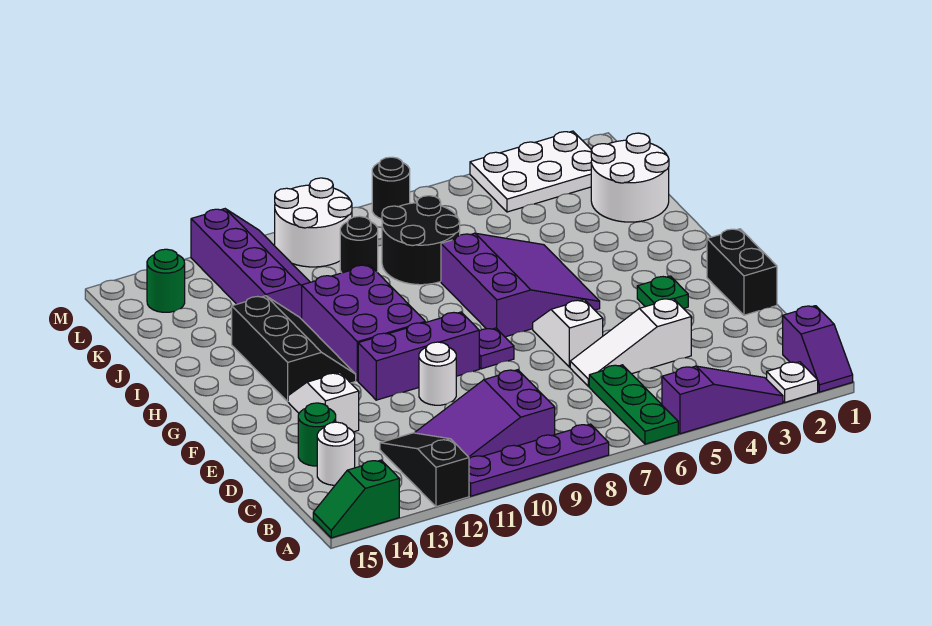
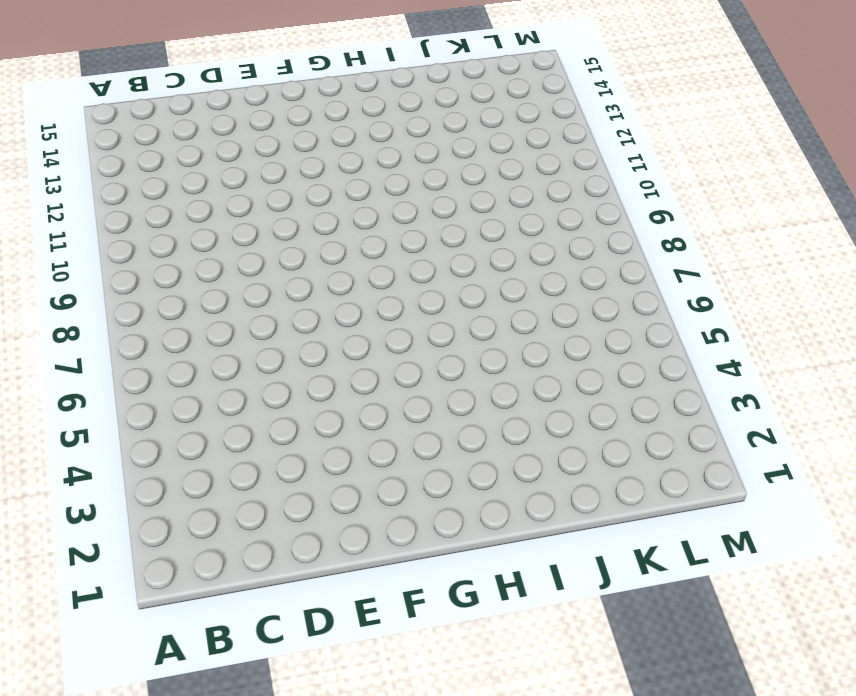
none -> purple slope A1:B1 level 1 top B
none -> white plate A2 level 1
none -> purple slope A3:A5 level 1 top 5

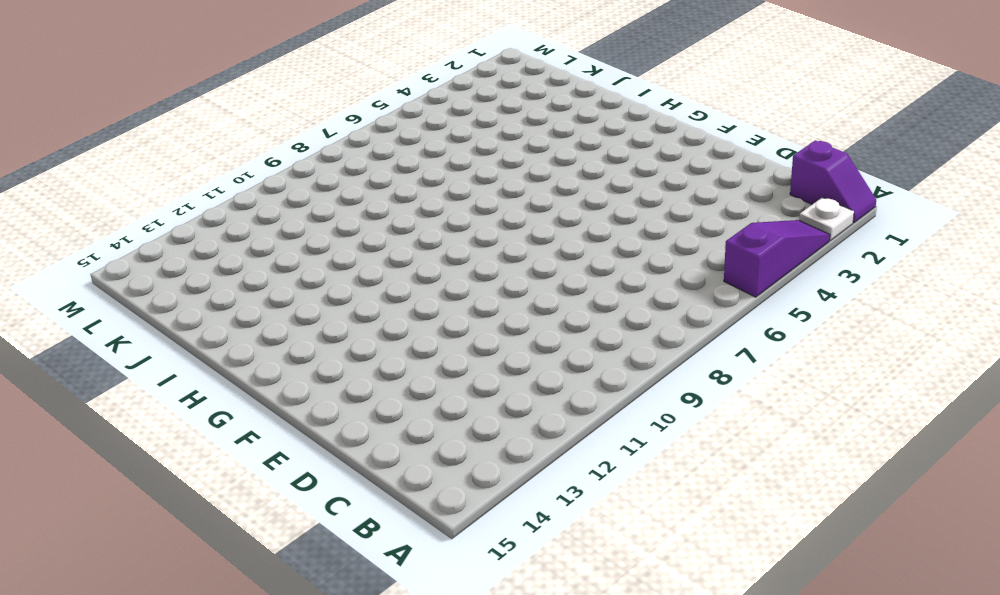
none -> green plate A6:C6 level 1
none -> purple plate A8:A11 level 1
none -> black slope A12:C12 level 1 top A

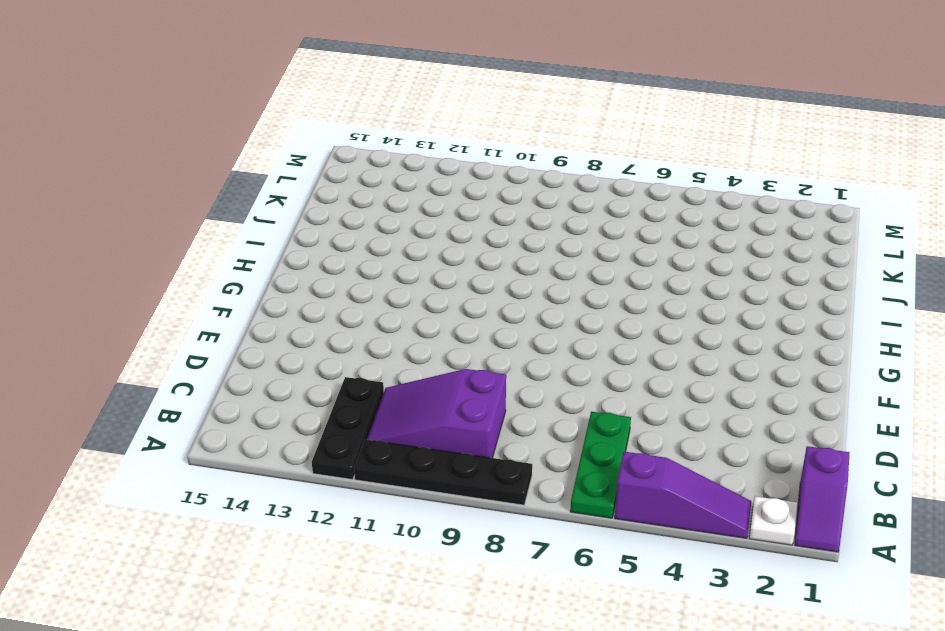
black plate A8:A11 level 1 -> purple plate A8:A11 level 1
black plate A12:C12 level 1 -> black slope A12:C12 level 1 top A
none -> green slope A14:A15 level 1 top 14
none -> white round brick C14 level 1
none -> white slope D4:D6 level 1 top 4

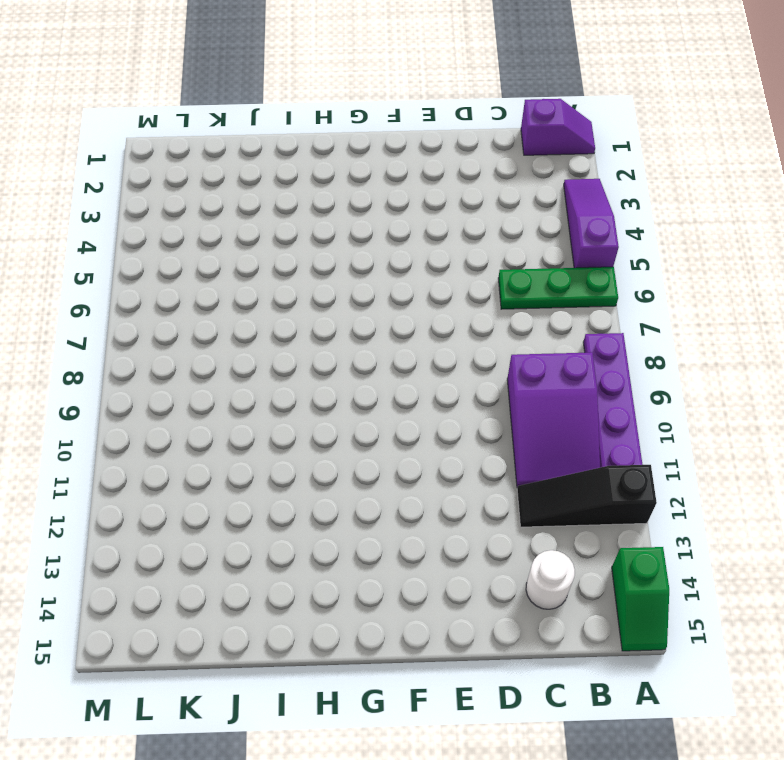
none -> white plate A2 level 1
none -> white slope D4:D6 level 1 top 4
none -> green round brick D14 level 1

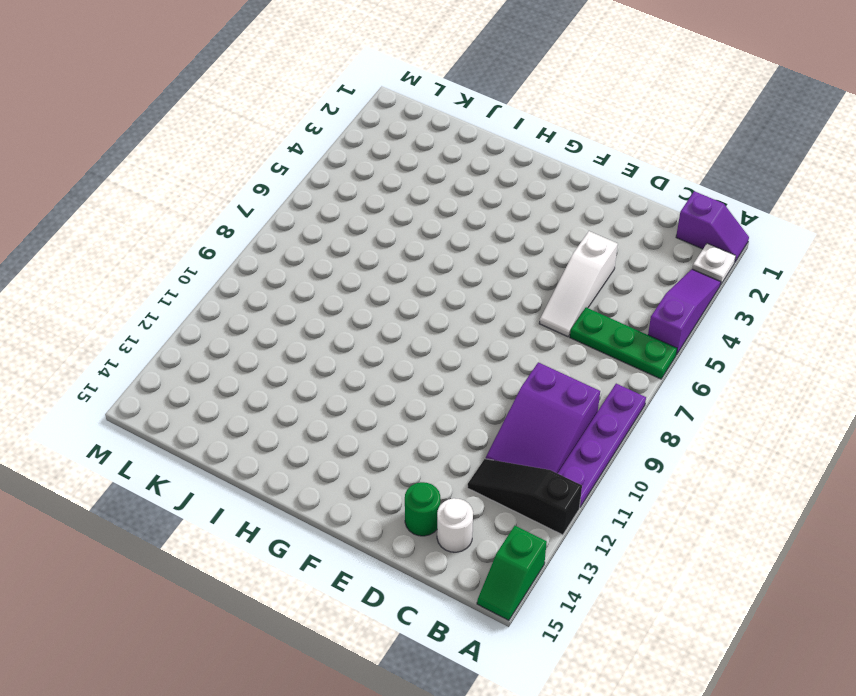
none -> black brick E1:F1 level 1
none -> white slope E6:F6 level 1 top E
none -> white round brick E10 level 1

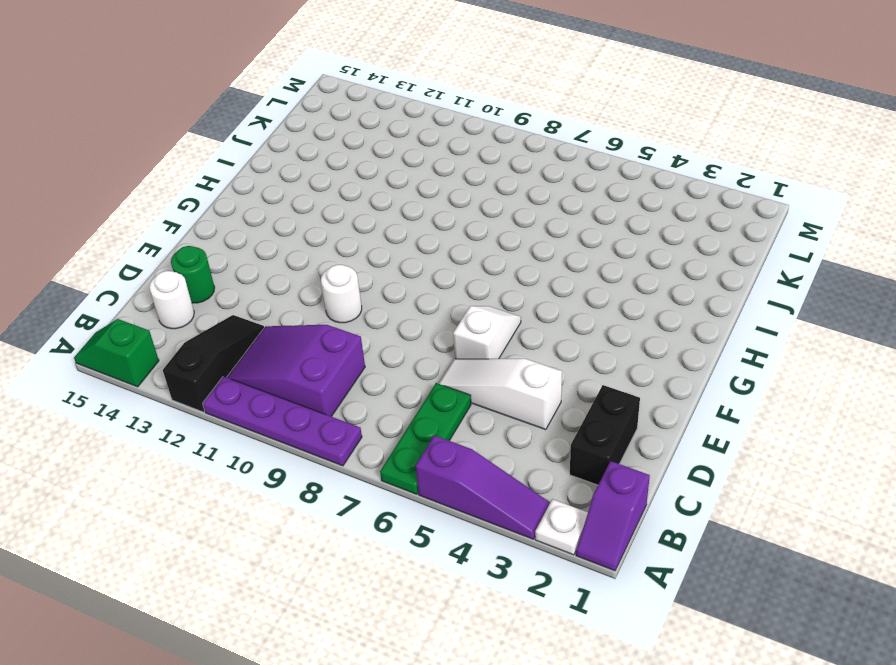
black brick C2:D2 level 1 -> black brick E1:F1 level 1
none -> white slope E13:F13 level 1 top E
none -> green plate F3 level 1
none -> purple plate F8 level 1

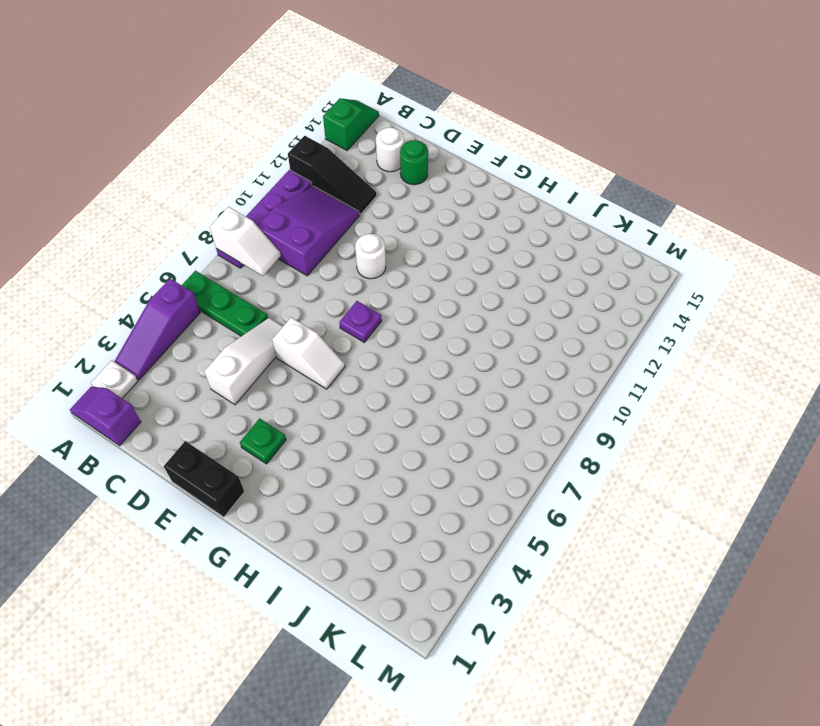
white slope A8:B8 level 2 top A -> white slope E13:F13 level 1 top E
none -> purple brick F9:F11 level 1
none -> purple slope G5:I7 level 1 top 7
none -> purple brick G10:I11 level 1

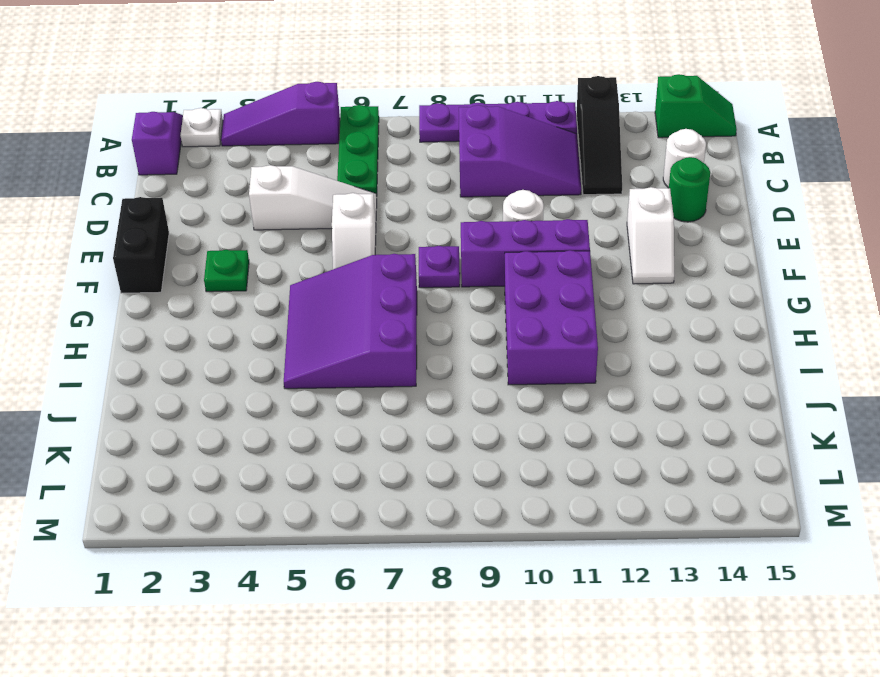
none -> black slope G12:I13 level 1 top 13
none -> white round brick J1:K2 level 1
none -> black round brick J7:K8 level 1

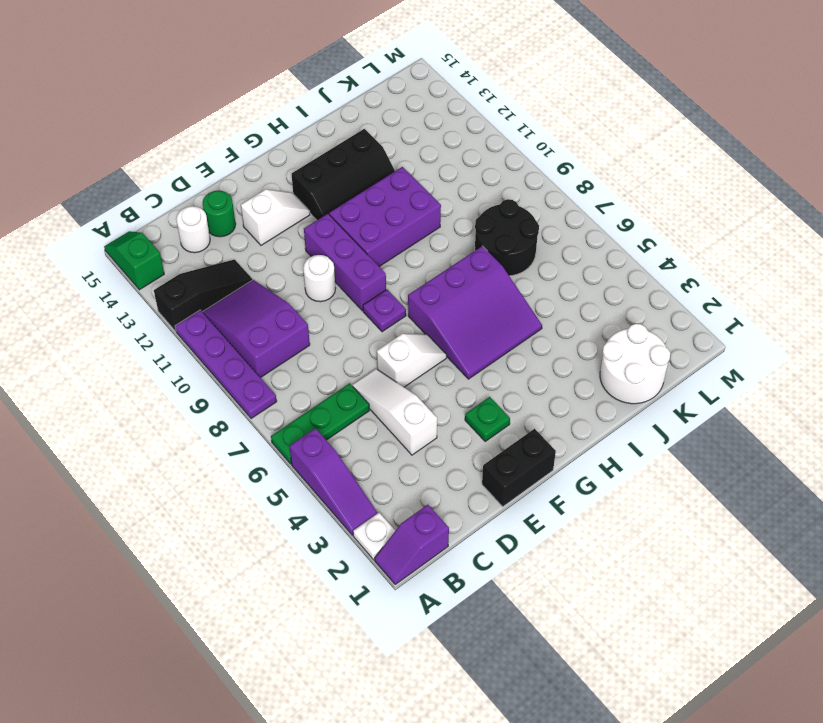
none -> purple slope J11:M12 level 1 top 12
none -> black round brick K9 level 1
none -> white plate L2:M4 level 1

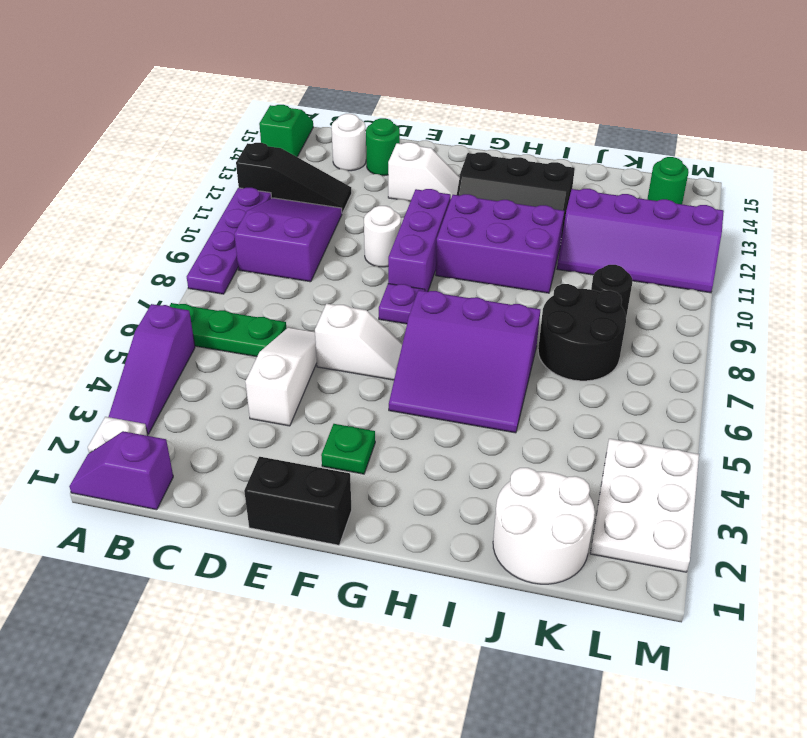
none -> white round brick L9:M10 level 1
none -> black round brick M7 level 1

